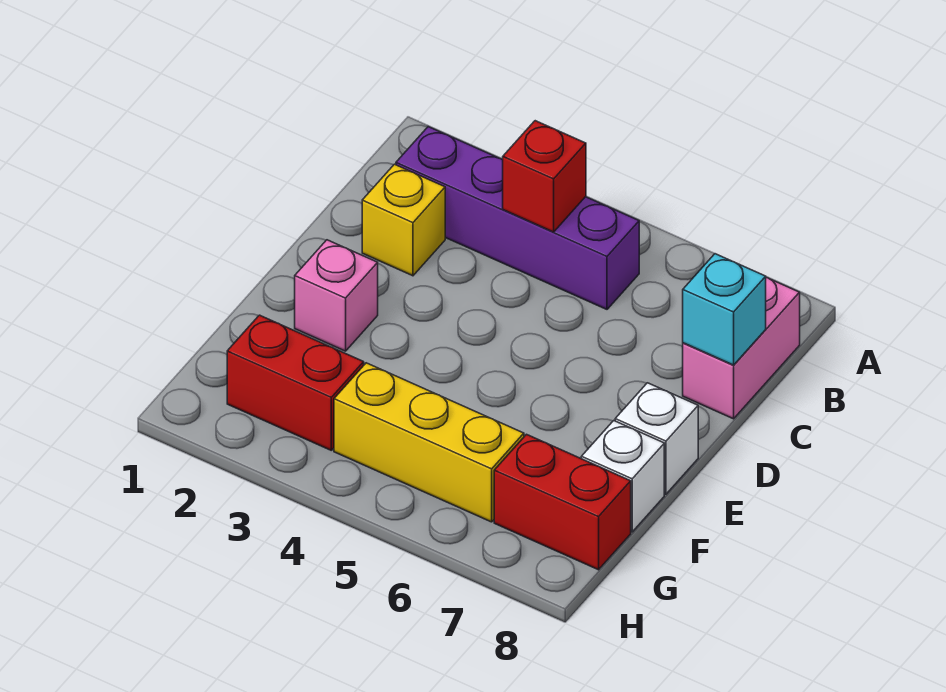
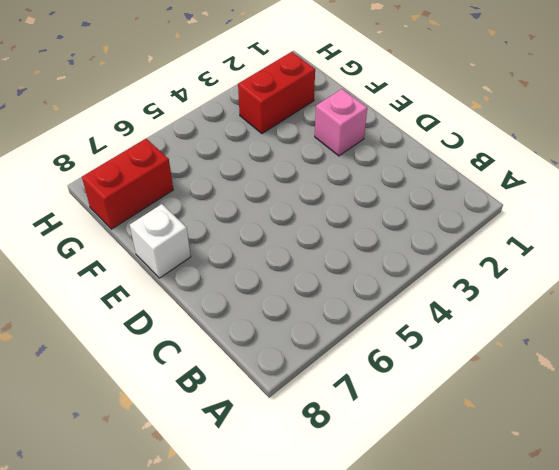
none -> purple brick B2:B5 level 1
none -> pink brick B8:C8 level 1

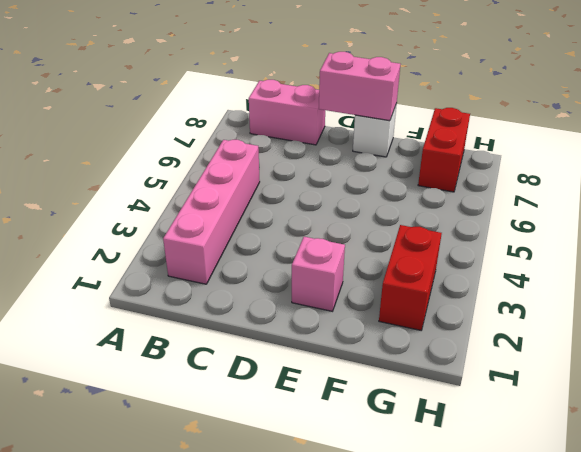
pink brick B2:B5 level 1 -> purple brick B2:B5 level 1
pink brick D8:E8 level 2 -> none
none -> yellow brick C2 level 1
none -> white brick F8 level 1

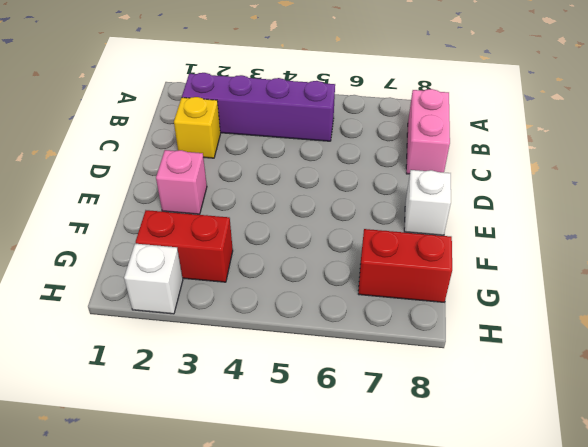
white brick H2 level 1 -> white brick F8 level 1
none -> yellow brick G4:G6 level 1
none -> red brick B4 level 2

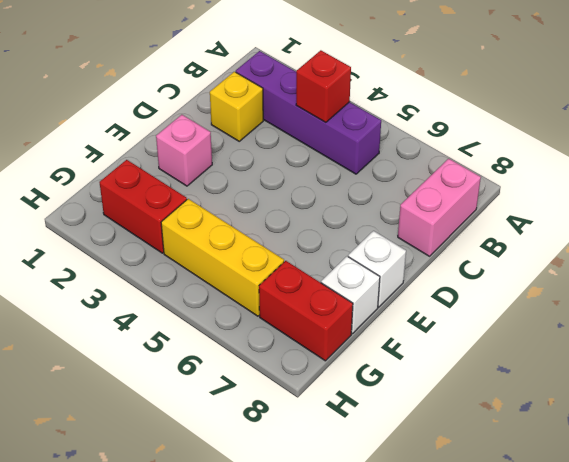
none -> cyan brick C8 level 2

